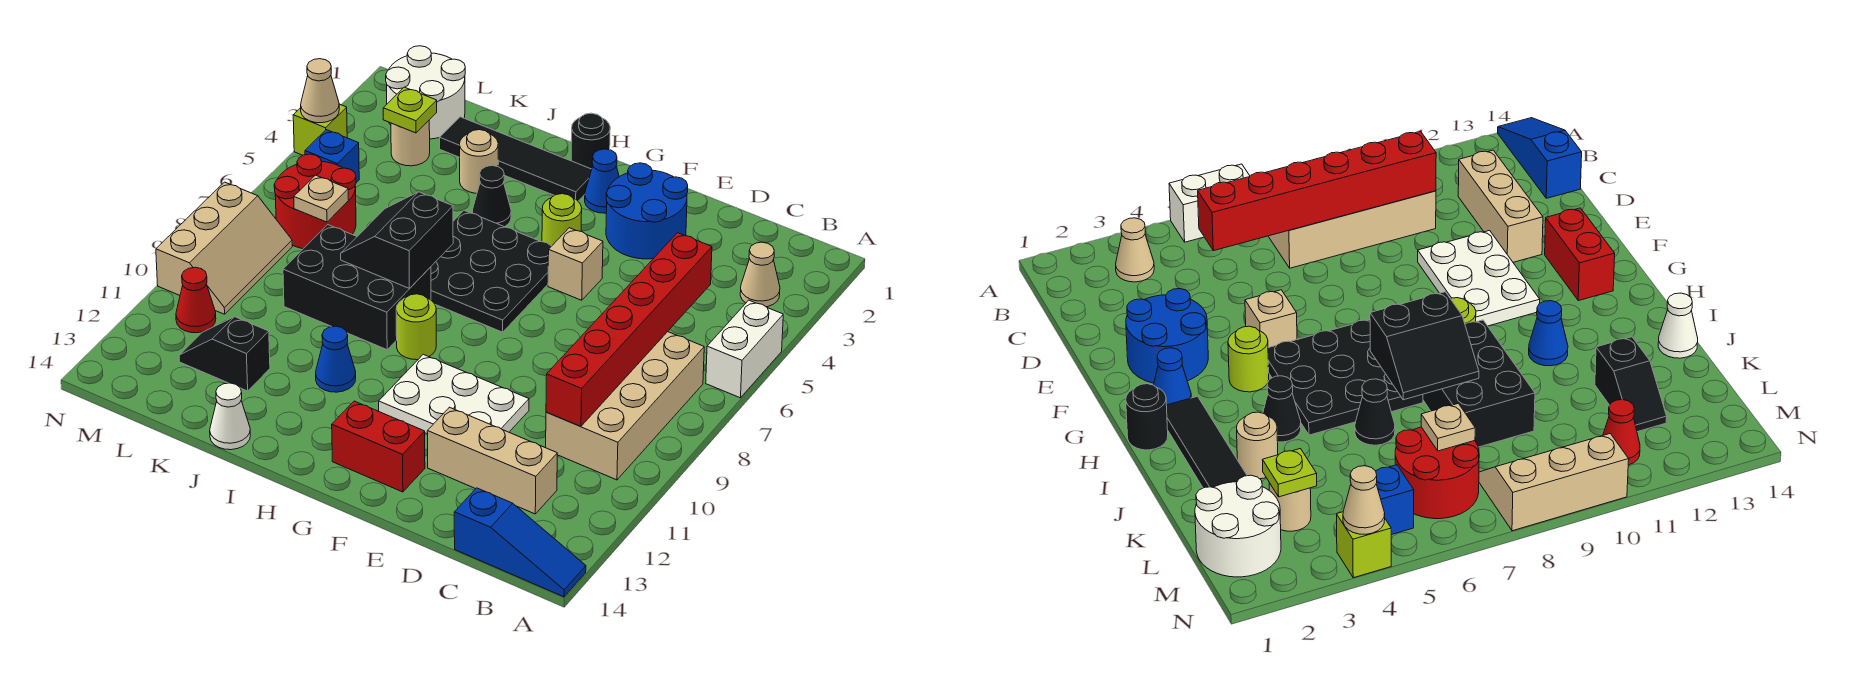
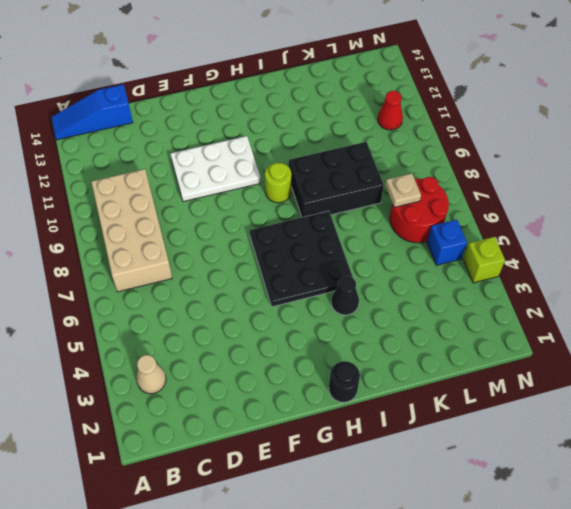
none -> white brick A5:A6 level 1
none -> tan brick C12:E12 level 1
none -> blue round brick E2:F3 level 1
none -> tan brick F5 level 1

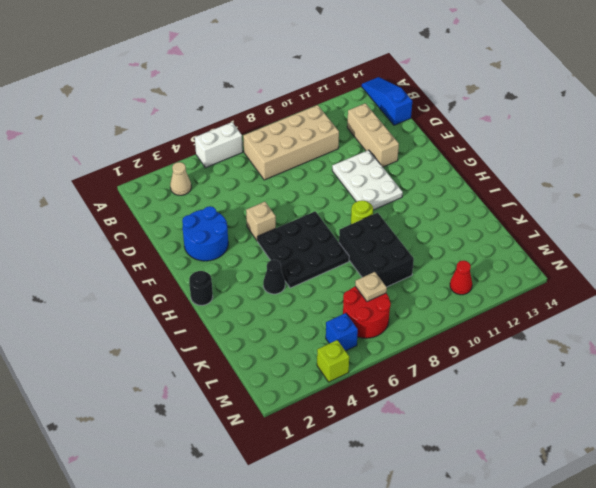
none -> red brick F13:G13 level 1
none -> blue cone G2 level 1
none -> lime round brick G4 level 1
none -> black tile H2:K2 level 1

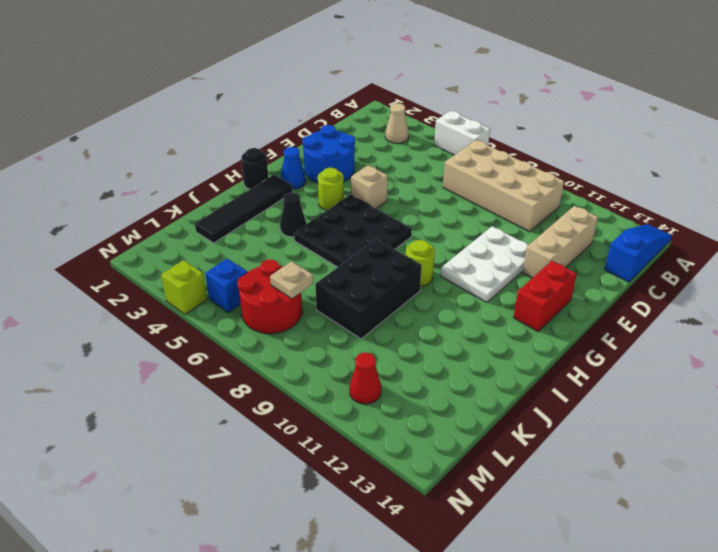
none -> blue cone I11 level 1
none -> tan round brick J3 level 1
none -> black cone J6 level 1
none -> white cone J14 level 1

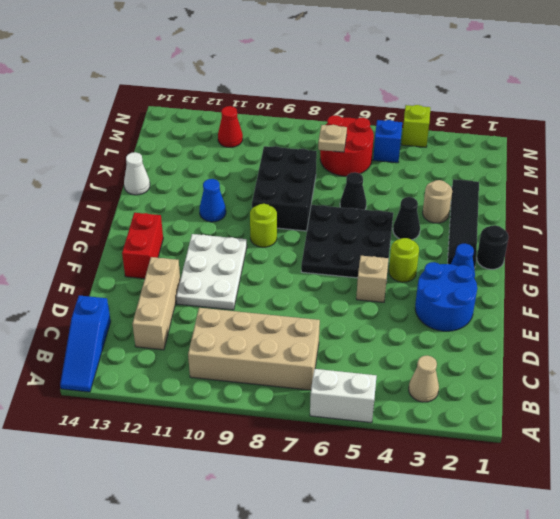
none -> black slope K12:L12 level 1 top K
none -> white round brick L1:M2 level 1
none -> tan round brick L3 level 1
none -> tan slope M8:N10 level 1 top N

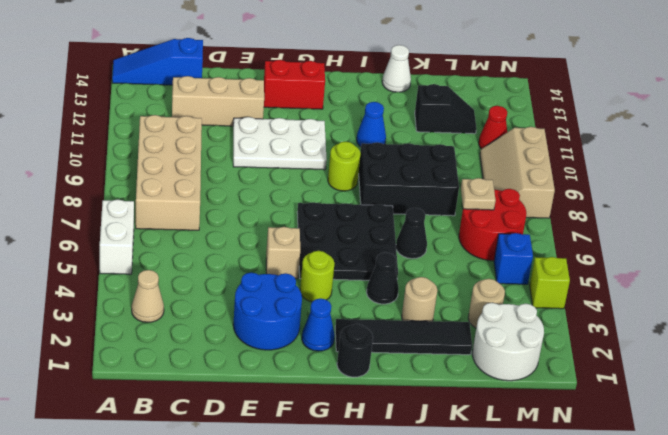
none -> red brick C5:C10 level 2
none -> black slope I7:J8 level 2 top I
none -> lime plate L3 level 2
none -> tan cone N4 level 2

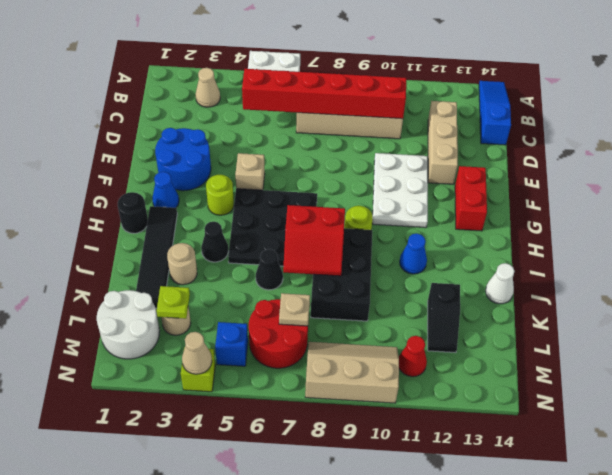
red slope I7:J8 level 2 top I -> black slope I7:J8 level 2 top I

